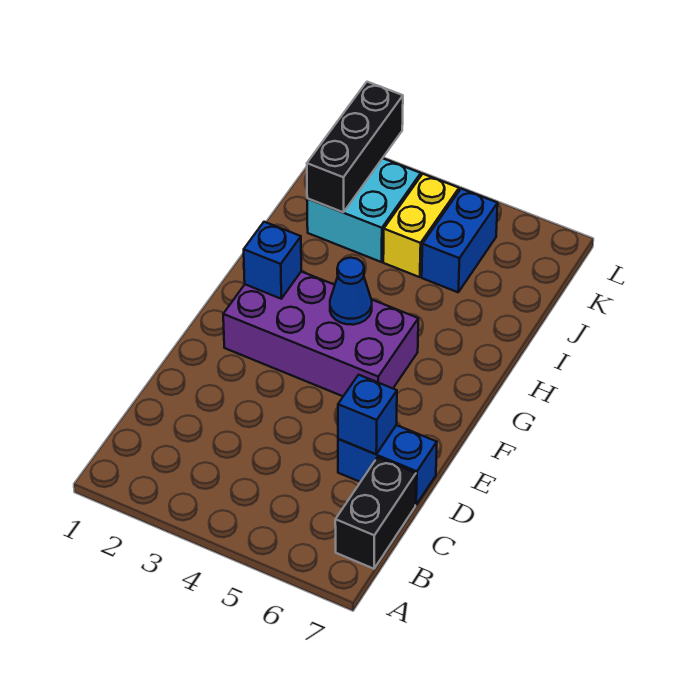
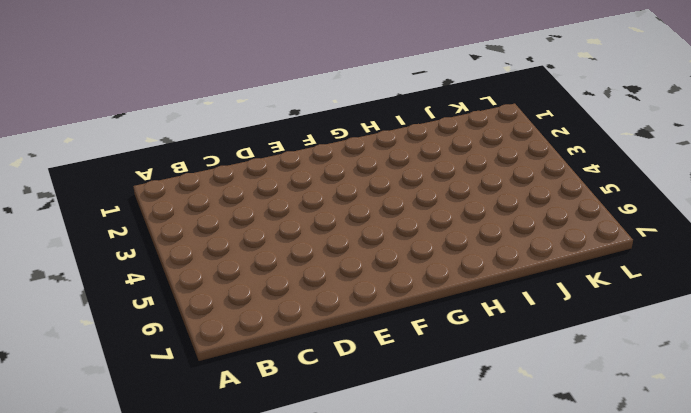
none -> black brick B7:C7 level 1
none -> blue brick D6:D7 level 1

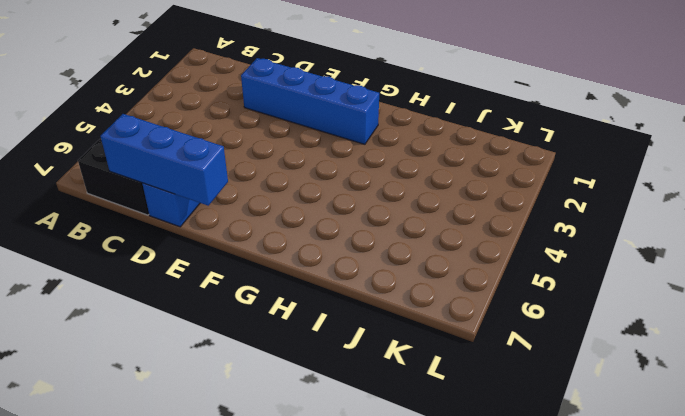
blue brick C7:E7 level 2 -> none
blue brick D2:G2 level 1 -> purple brick F2:G5 level 1
none -> cyan brick J2:K3 level 1
none -> yellow brick J4:K4 level 1

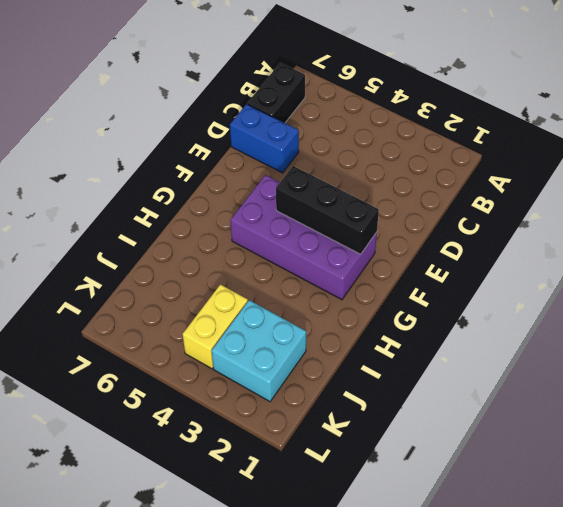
black brick F2:F4 level 2 -> black brick J2:L2 level 2
none -> blue brick J5:K5 level 1
none -> blue brick D6 level 2

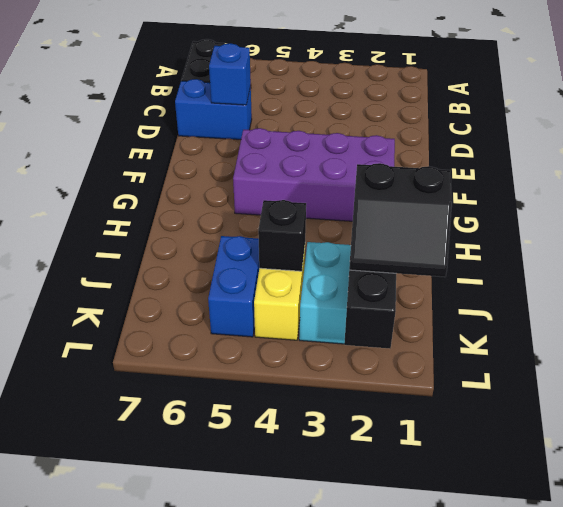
black slope J1:K2 level 3 top J -> none
black brick J4 level 2 -> none
none -> blue brick G2 level 2
none -> blue cone G4 level 2

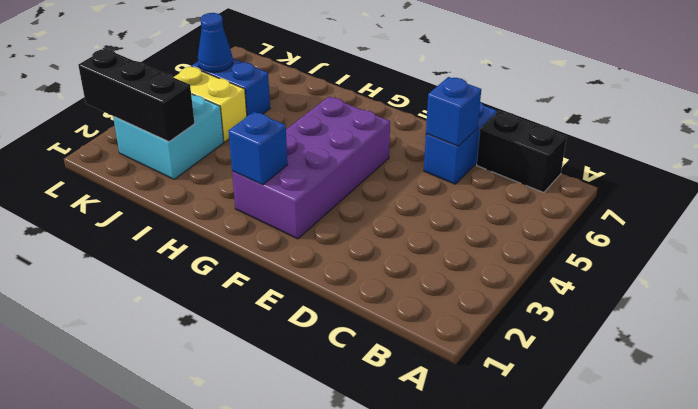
blue cone K5 level 2 -> blue cone G4 level 2

